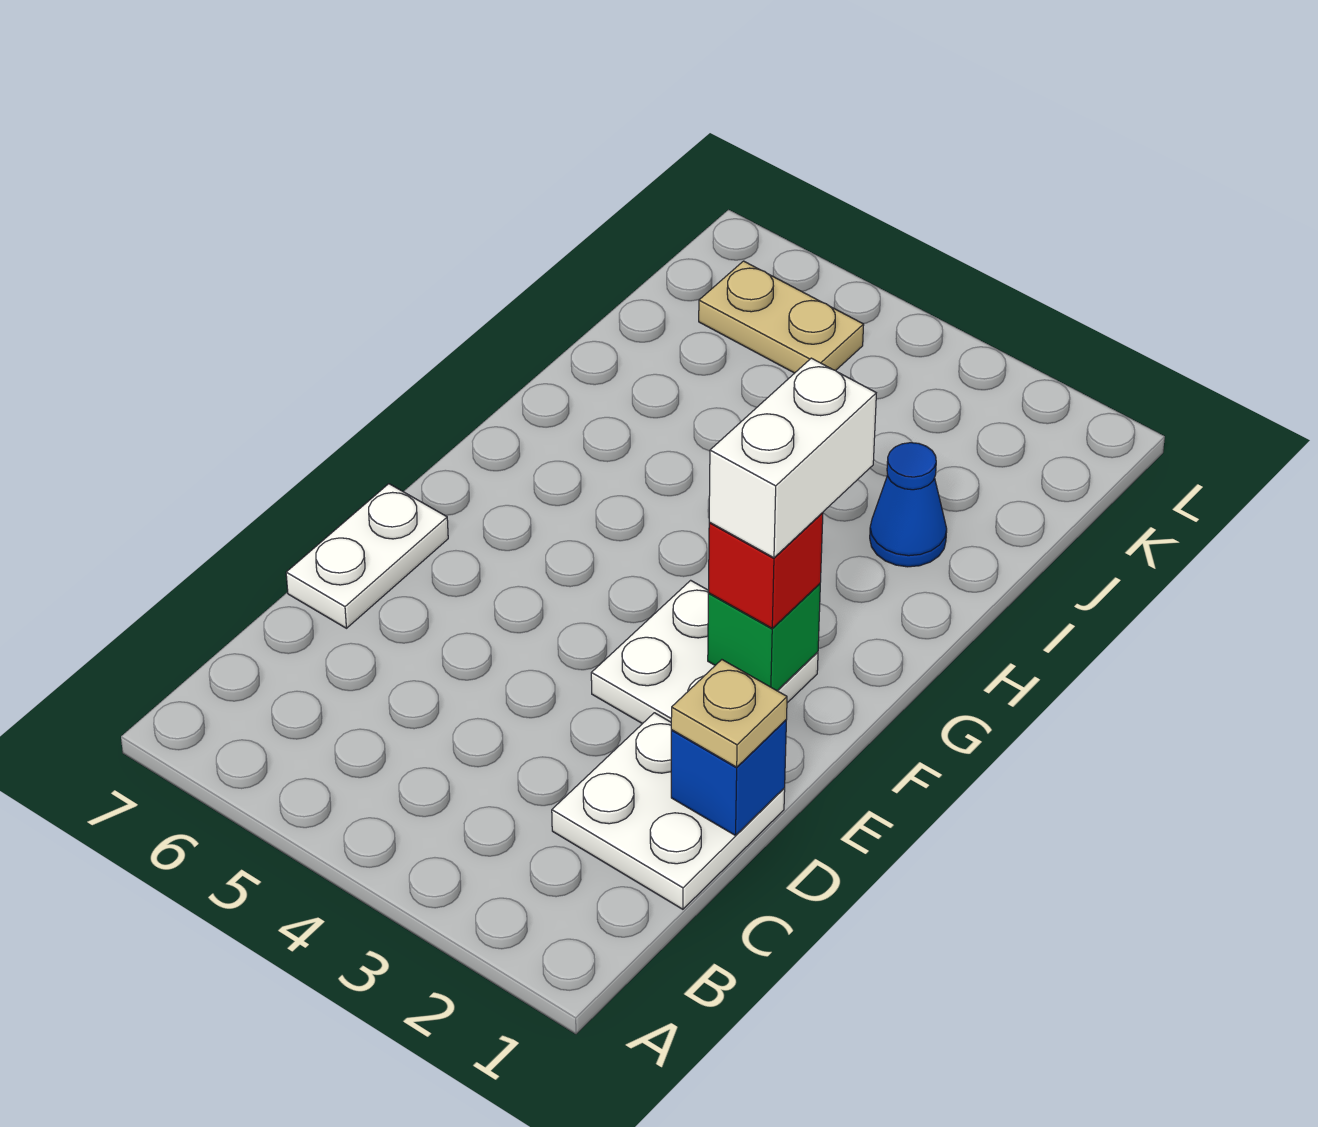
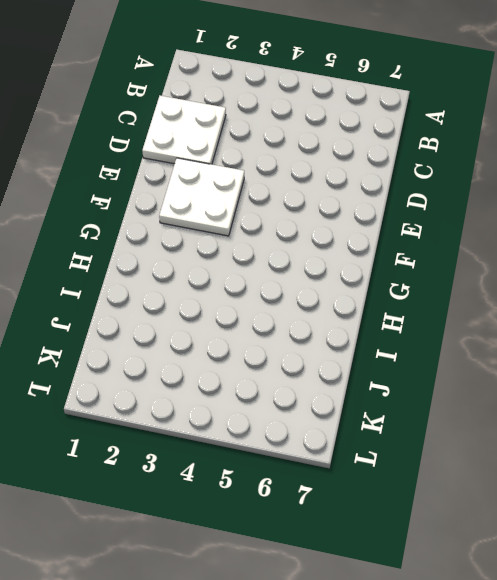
none -> white plate D7:E7 level 1
none -> blue cone I2 level 1

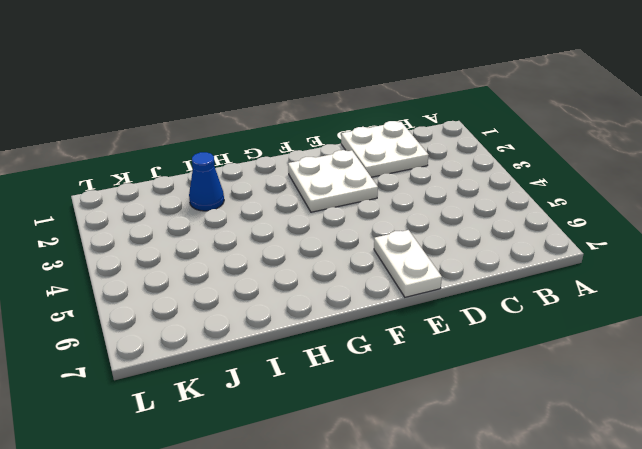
white plate E6:E7 level 1 -> white plate D7:E7 level 1
none -> tan plate K5:K6 level 1
none -> blue brick D1 level 2

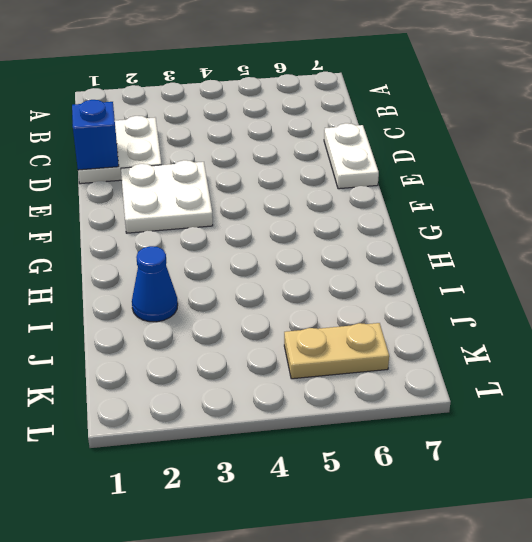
none -> green brick F2 level 2
none -> tan plate D1 level 3

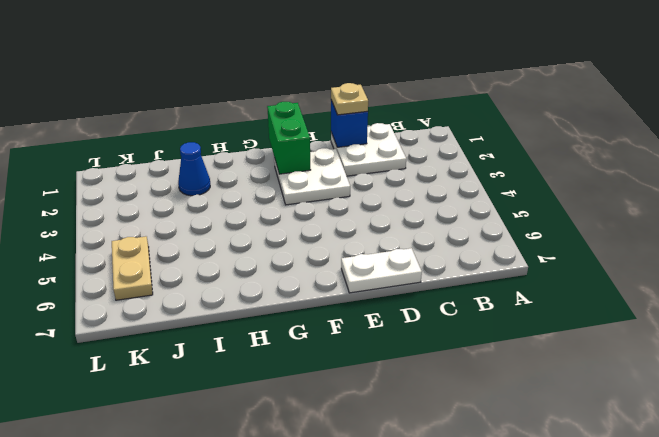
green brick F1:F2 level 2 -> green brick F2 level 2
none -> red brick F2 level 3
none -> white brick F2:G2 level 4

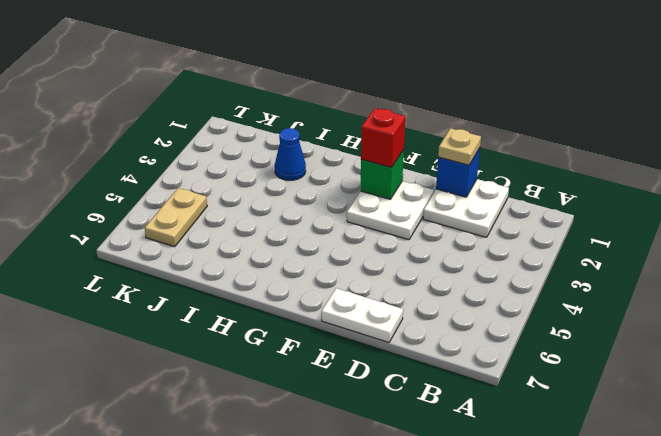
none -> white brick F2:G2 level 4

